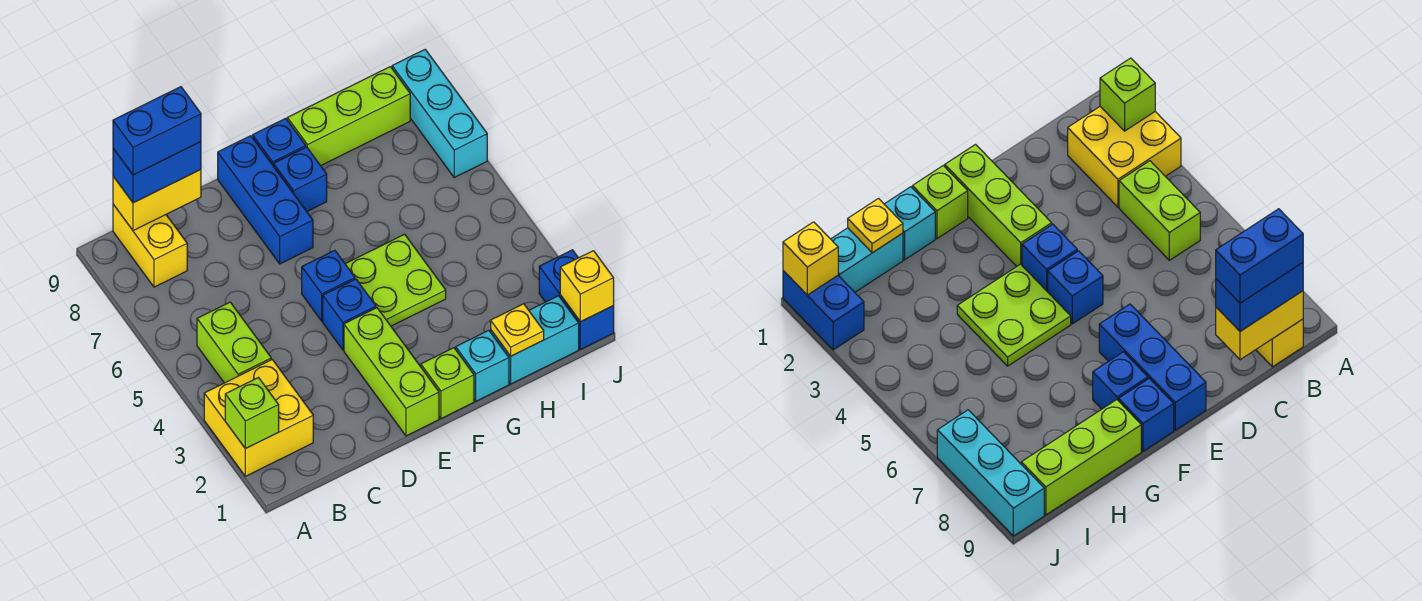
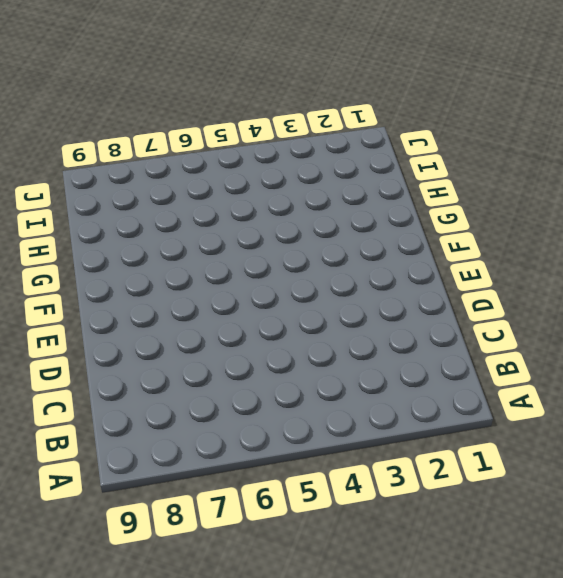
none -> yellow brick A2:B3 level 1
none -> lime brick B4:B5 level 1
none -> yellow brick B8:B9 level 1

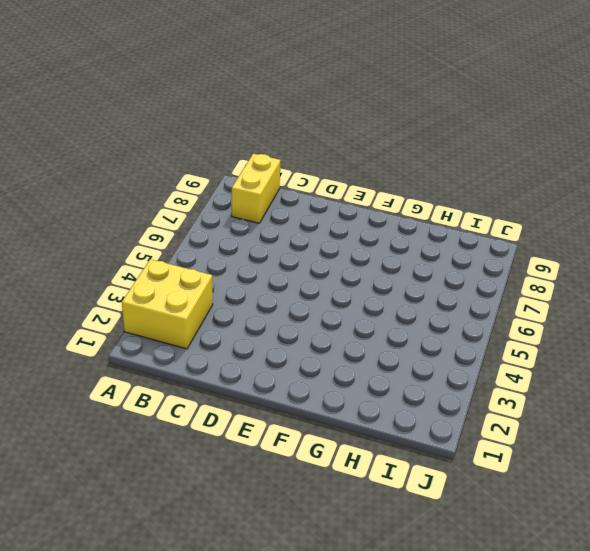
none -> lime brick B4:B5 level 1
none -> lime brick E1:E3 level 1
none -> blue brick E4 level 1

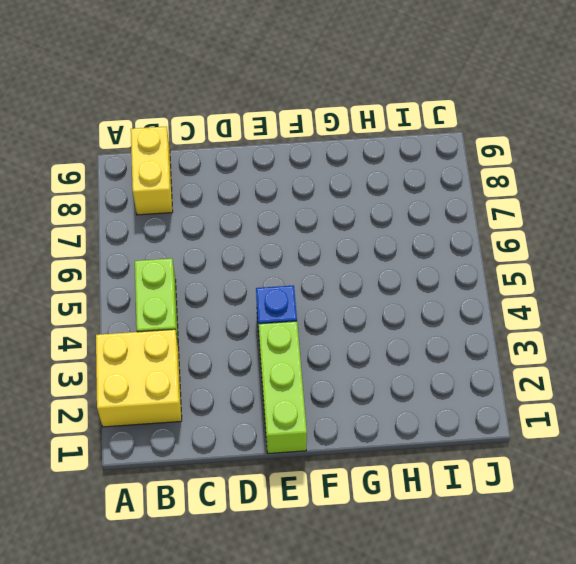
none -> blue brick E5 level 1
none -> blue brick E7:E9 level 1
none -> lime brick F1 level 1

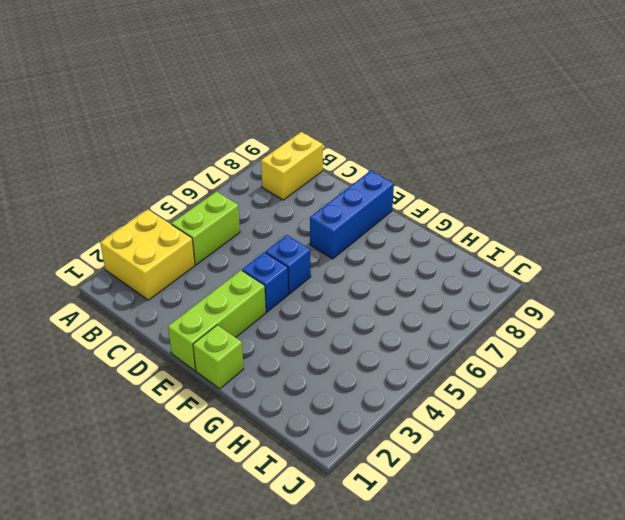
none -> lime plate F4:G5 level 1
none -> blue brick F8 level 1
none -> blue brick F9 level 1

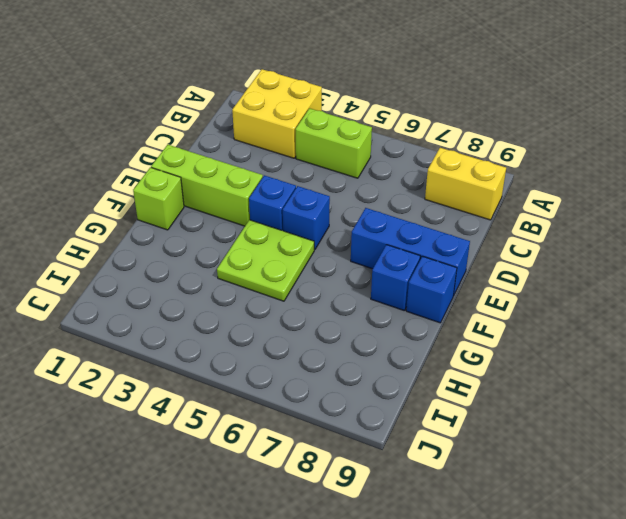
none -> cyan brick G1 level 1
none -> lime brick G9:I9 level 1
none -> cyan brick H1:I1 level 1

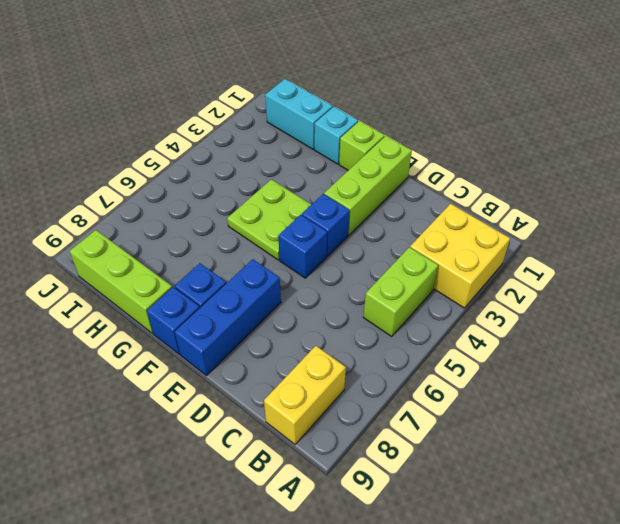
none -> blue brick J1:J2 level 1
none -> cyan brick J7:J9 level 1
none -> lime brick A2 level 2

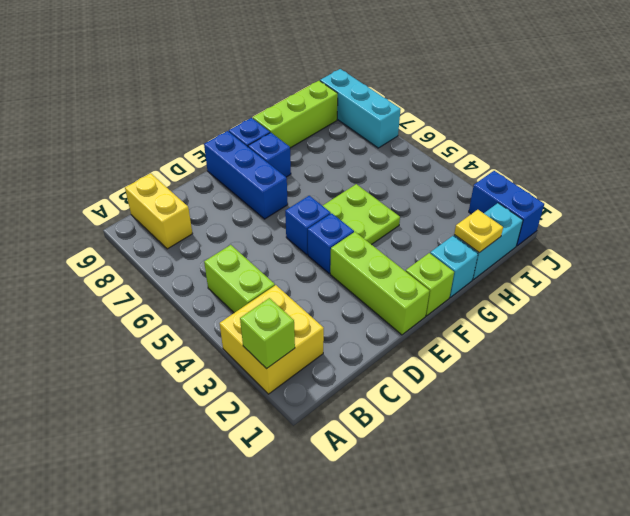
none -> yellow brick B9:C9 level 2
none -> yellow brick J1 level 2
none -> blue brick B9:C9 level 3

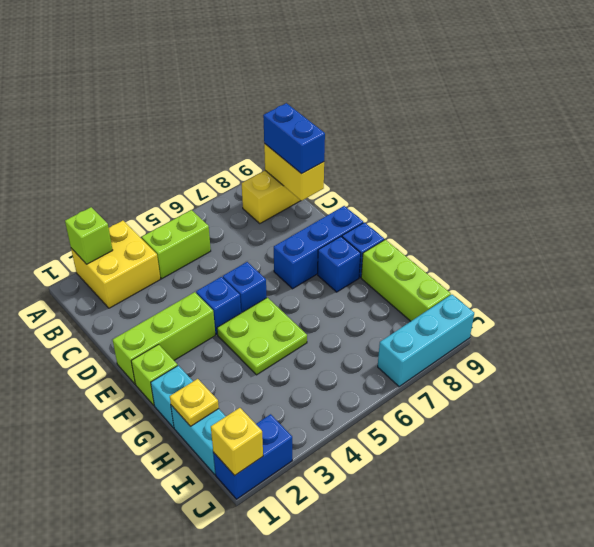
none -> blue brick B9:C9 level 4

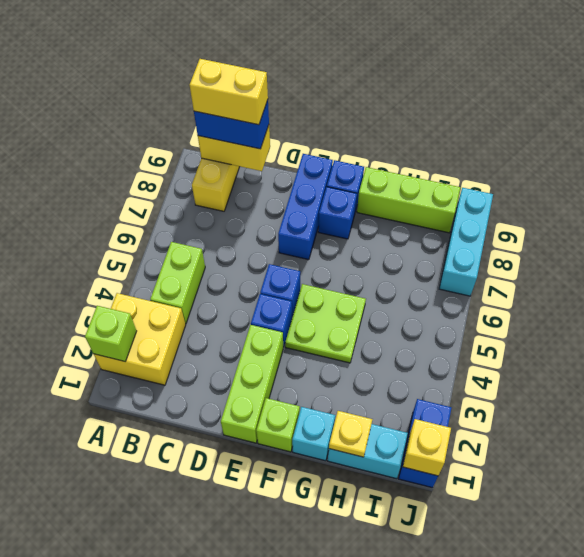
yellow brick B9:C9 level 4 -> blue brick B9:C9 level 4

